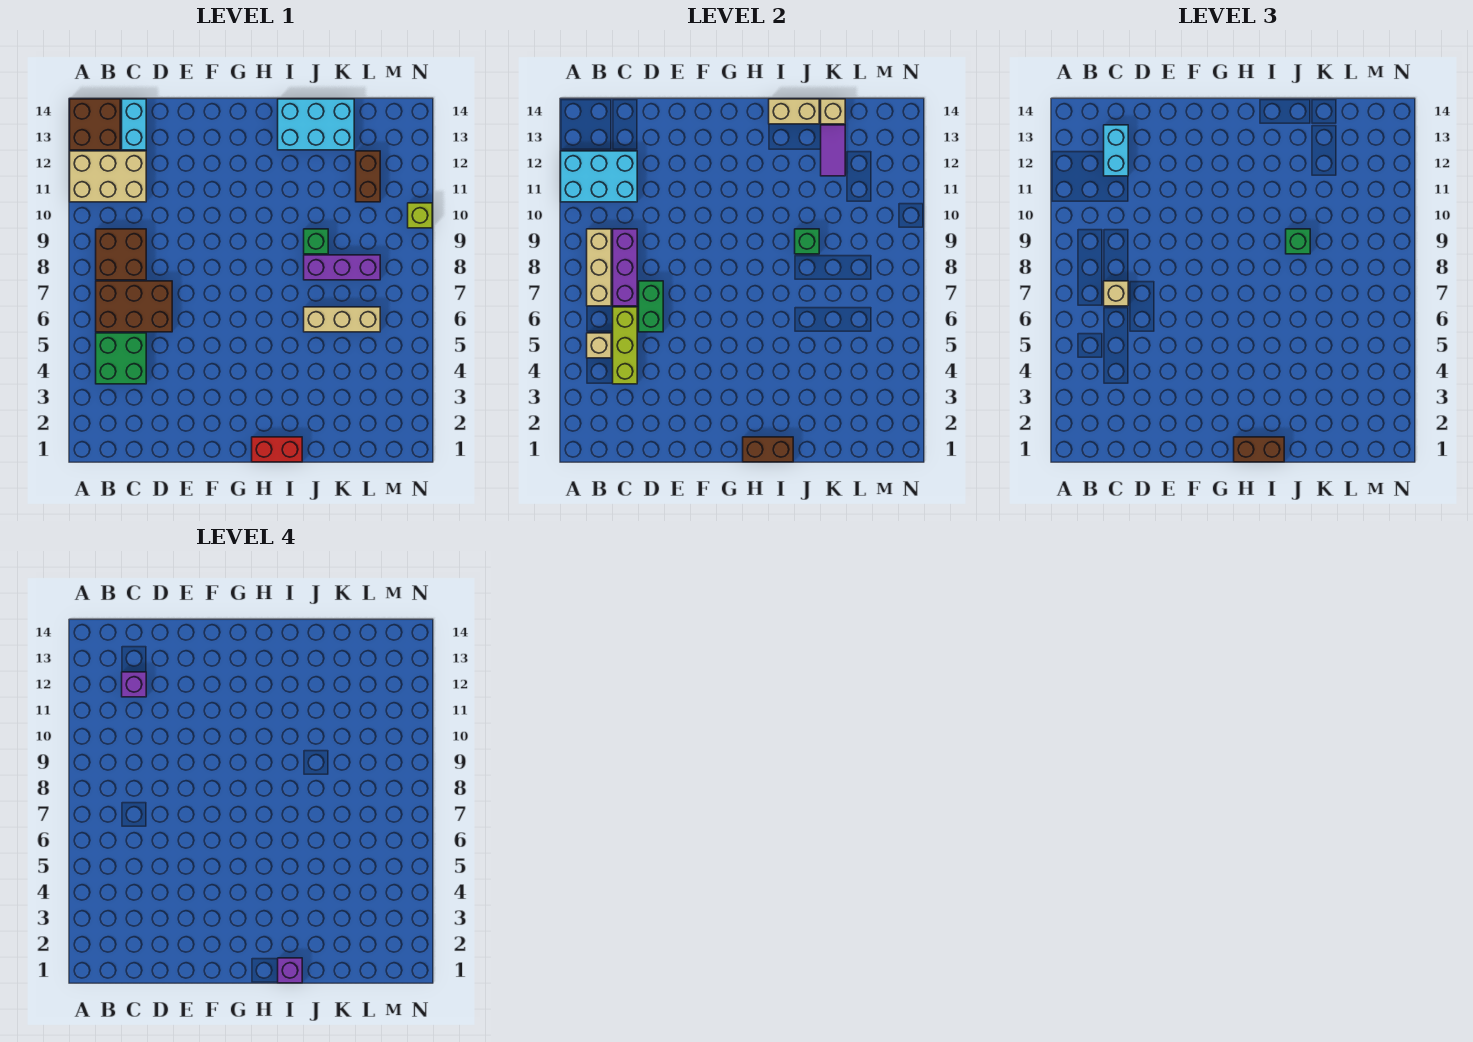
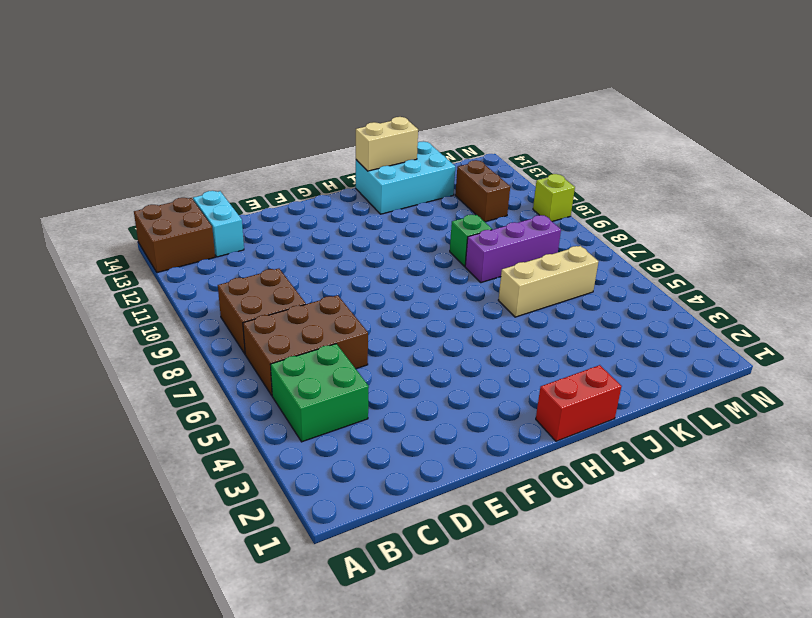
none -> tan brick A11:C12 level 1
none -> cyan brick A11:C12 level 2
none -> tan brick B5 level 2
none -> tan brick B7:B9 level 2

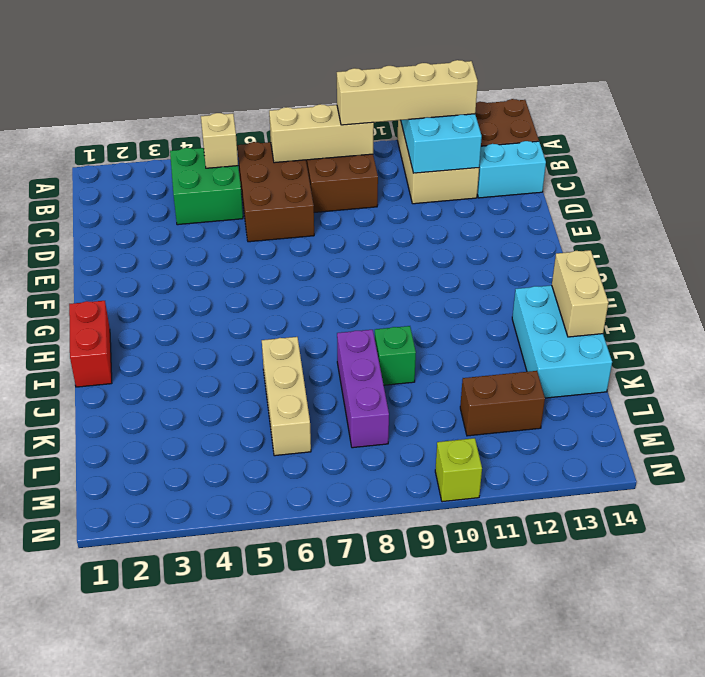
tan brick B9:B12 level 3 -> none
none -> lime brick C4:C6 level 2
none -> purple brick C7:C9 level 2
none -> green brick D6:D7 level 2
none -> brown brick H1:I1 level 2

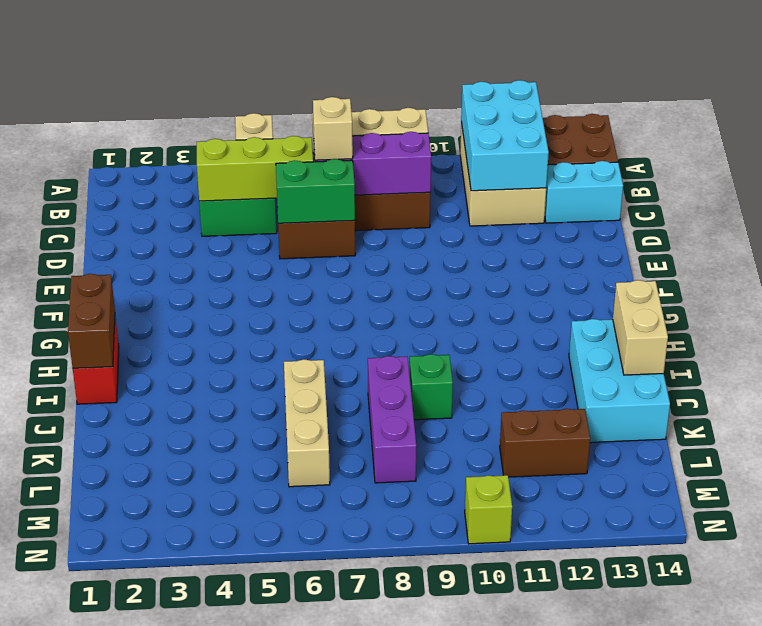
none -> green brick J9 level 2
none -> purple tile K12:K13 level 2
none -> tan brick K14 level 2
none -> cyan brick C12:C13 level 3

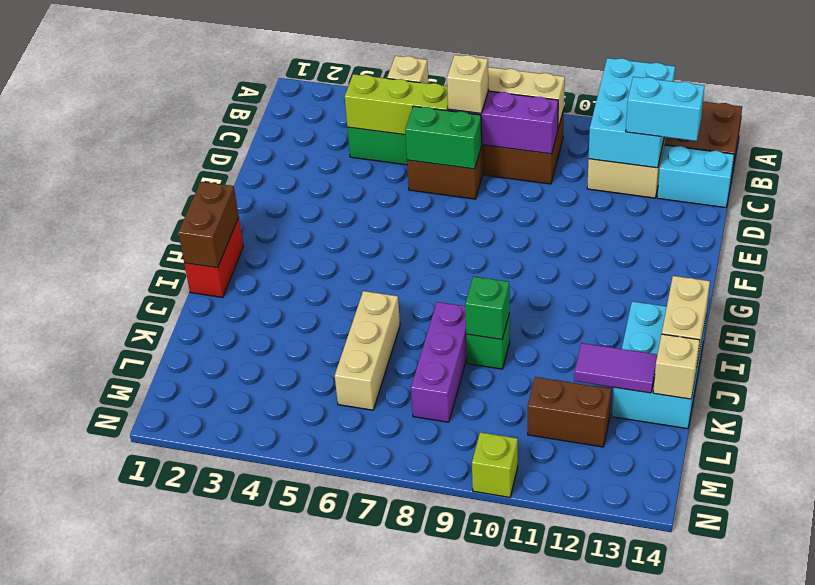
none -> brown brick H1:I1 level 3
none -> green brick J9 level 3
none -> purple brick C12 level 4
none -> purple brick I1 level 4

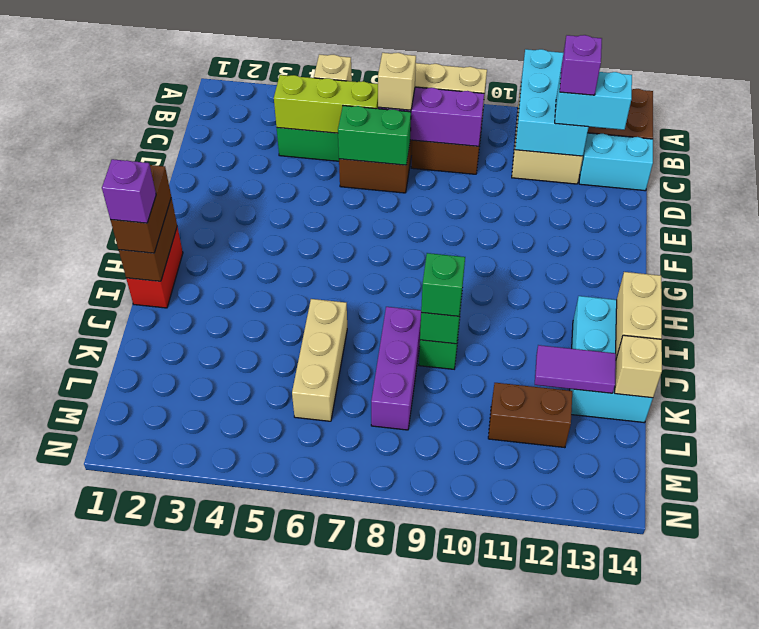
none -> lime brick N10 level 1

